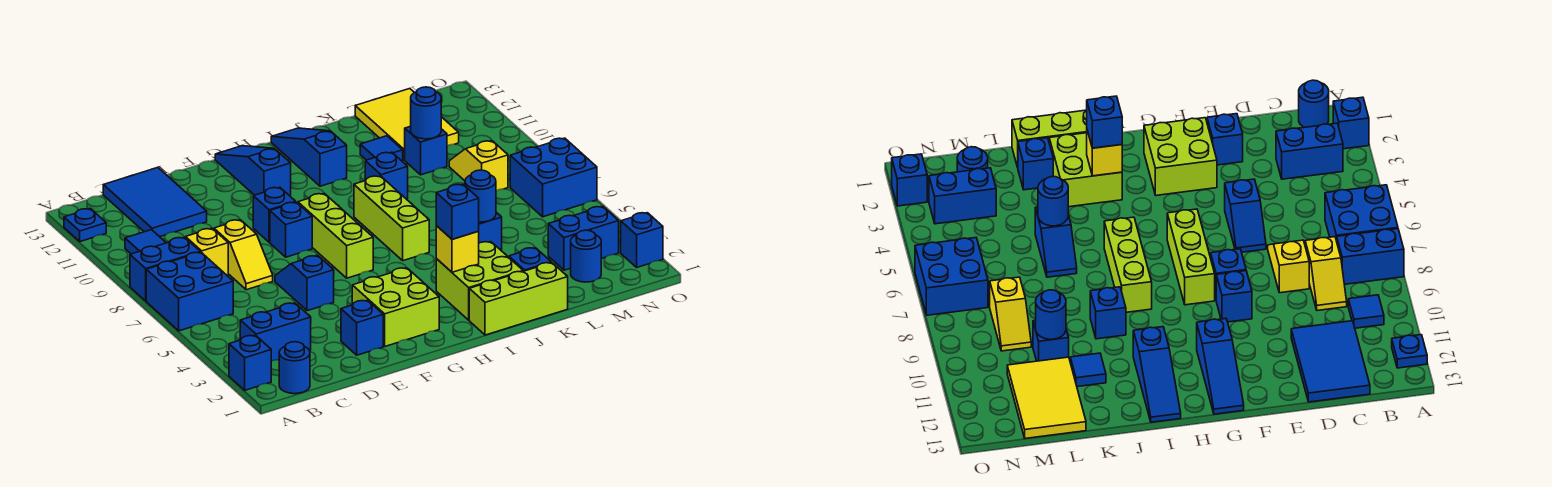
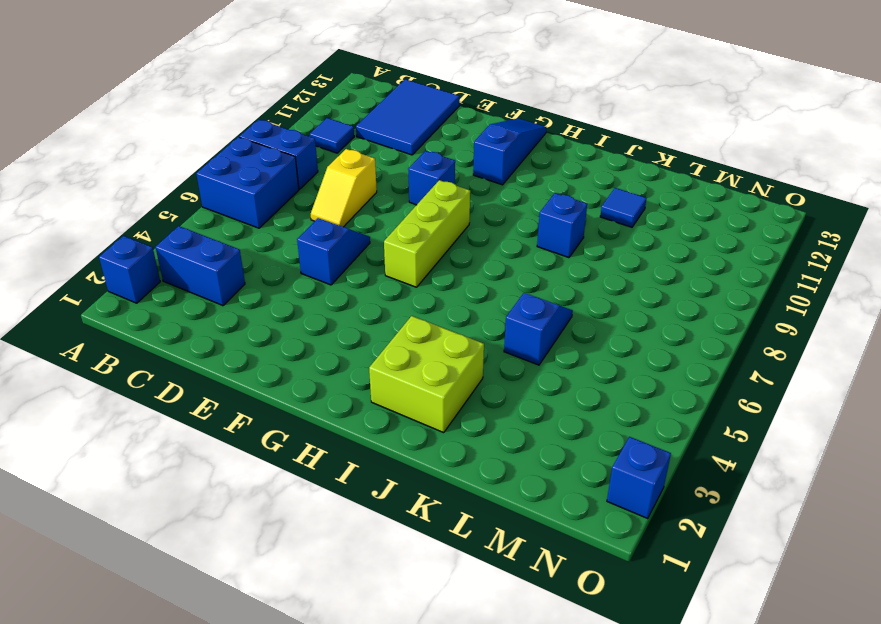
none -> blue plate A12 level 1
none -> blue round brick B1 level 1
none -> yellow slope C8:C9 level 1 top 8
none -> blue brick E2 level 1

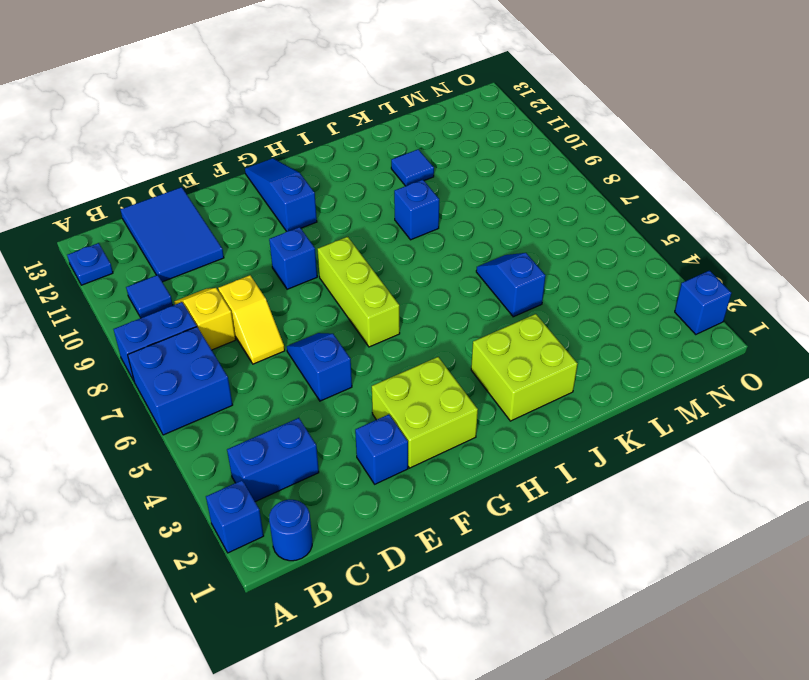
none -> blue brick F8 level 1
none -> lime brick I1:K1 level 1
none -> lime brick I6:I8 level 1
none -> blue slope I11:I13 level 1 top 11

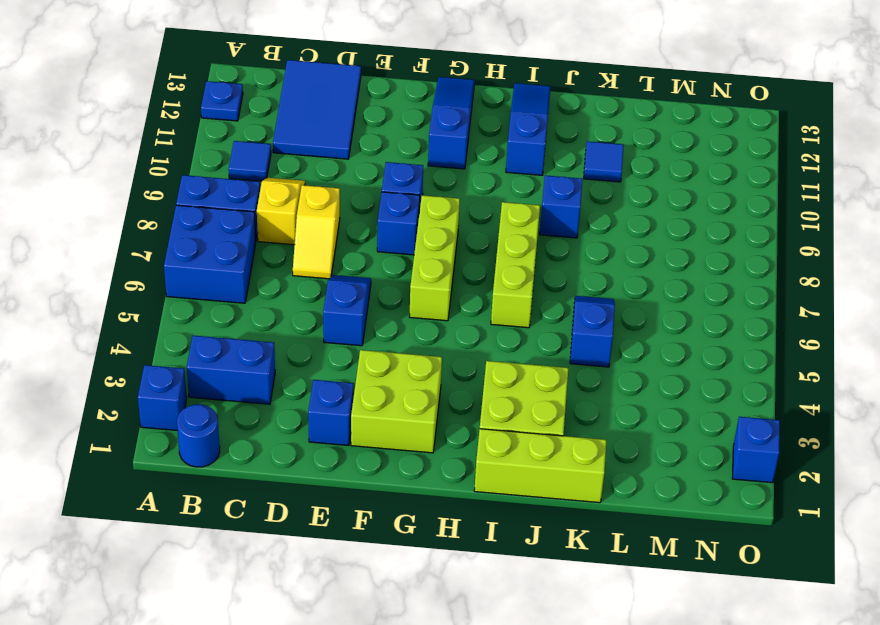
none -> blue brick K2 level 1
none -> blue brick L10 level 1
none -> yellow tile L11:M13 level 1
none -> blue round brick M2 level 1

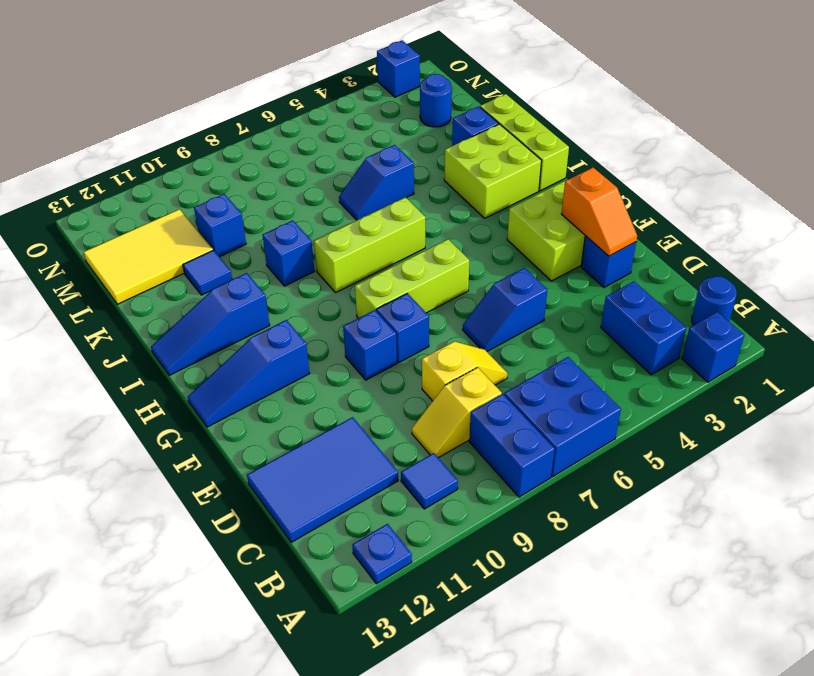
orange slope E2:F2 level 2 top F -> none
none -> blue brick M3:N3 level 1
none -> yellow slope M8:M9 level 1 top 8
none -> blue brick N6:O7 level 1
none -> yellow brick I3 level 2

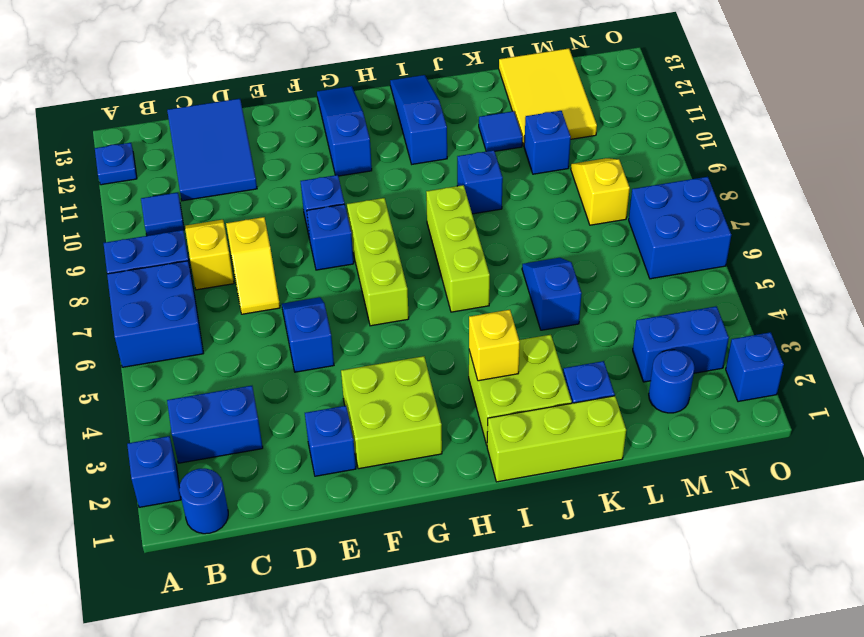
none -> blue round brick K5 level 2
none -> blue round brick L10 level 2
none -> blue brick I3 level 3

